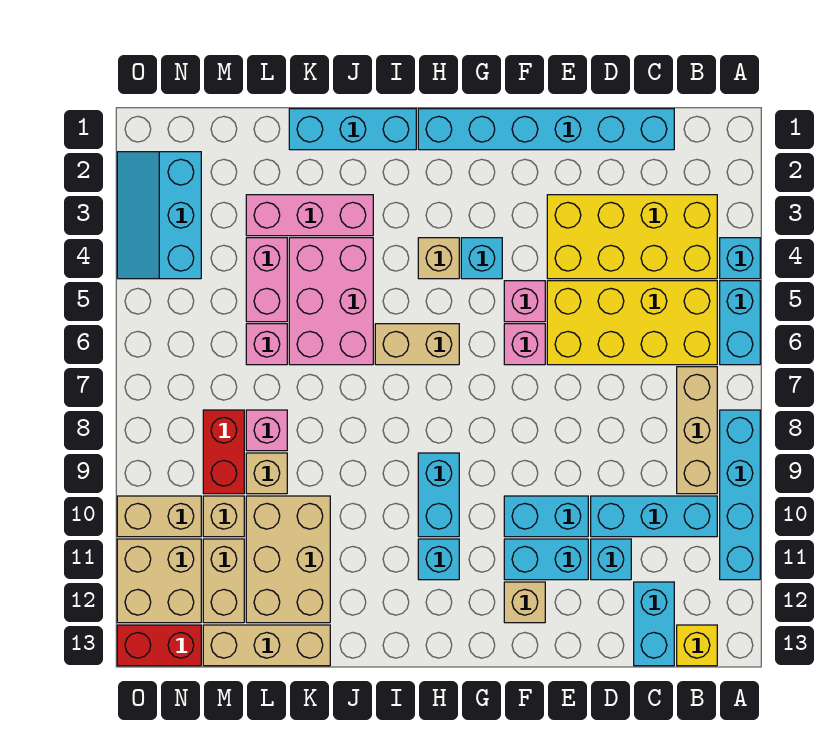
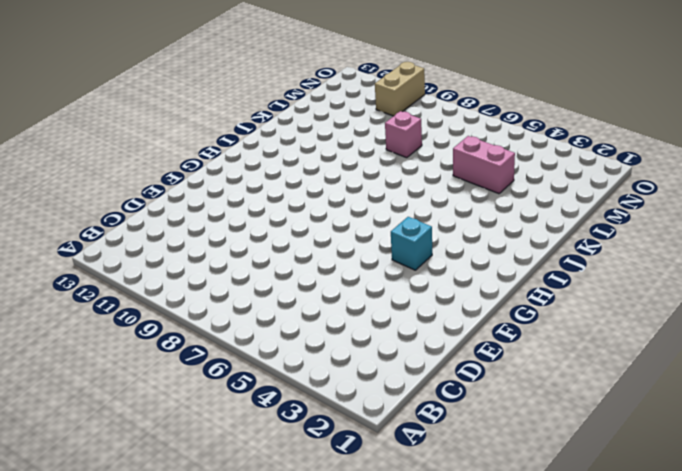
none -> cyan brick A4 level 1
none -> cyan brick A5:A6 level 1
none -> cyan brick A8:A11 level 1
none -> yellow brick B3:E4 level 1

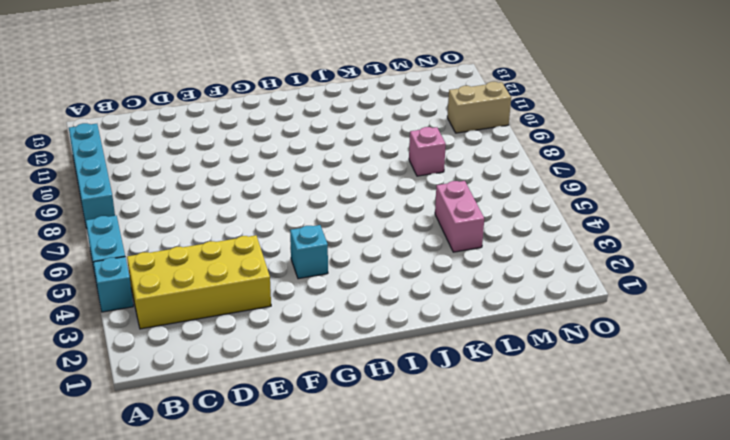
none -> yellow brick B5:E6 level 1
none -> tan brick B7:B9 level 1
none -> cyan brick B10:D10 level 1
none -> yellow brick B13 level 1

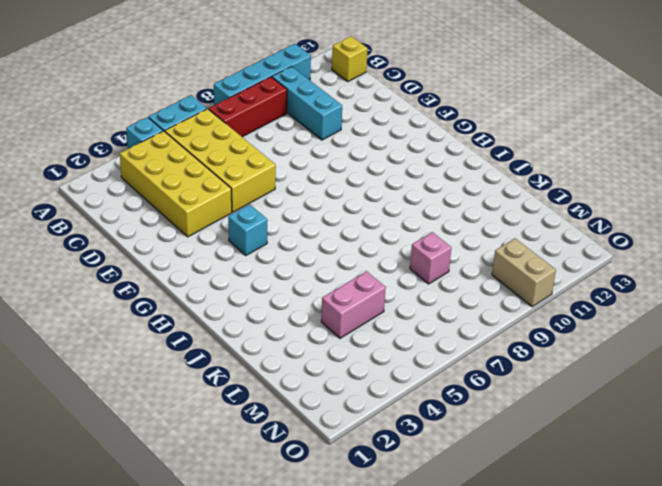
red brick B7:B9 level 1 -> tan brick B7:B9 level 1
none -> cyan brick C1:H1 level 1
none -> cyan brick C12:C13 level 1
none -> cyan brick D11 level 1
none -> cyan brick E10:F10 level 1

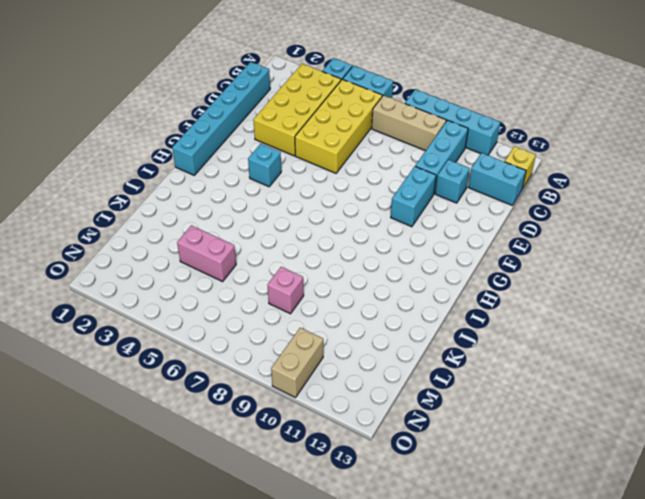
none -> cyan brick E11:F11 level 1
none -> pink brick F5 level 1
none -> pink brick F6 level 1
none -> tan brick F12 level 1

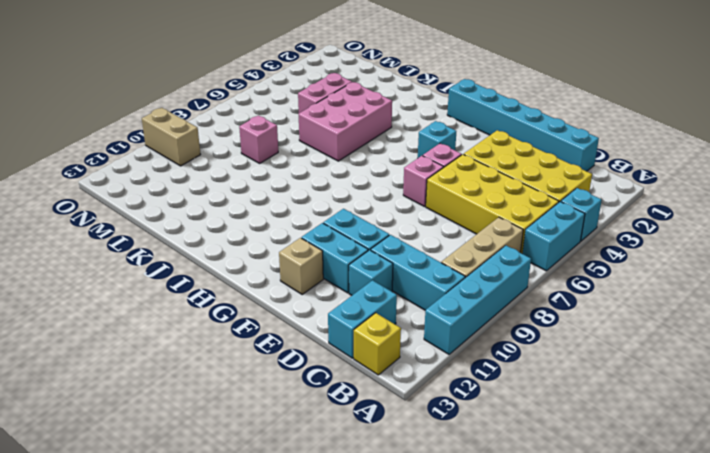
none -> tan brick H4 level 1
none -> tan brick H6:I6 level 1
none -> cyan brick H9:H10 level 1
none -> cyan brick H11 level 1

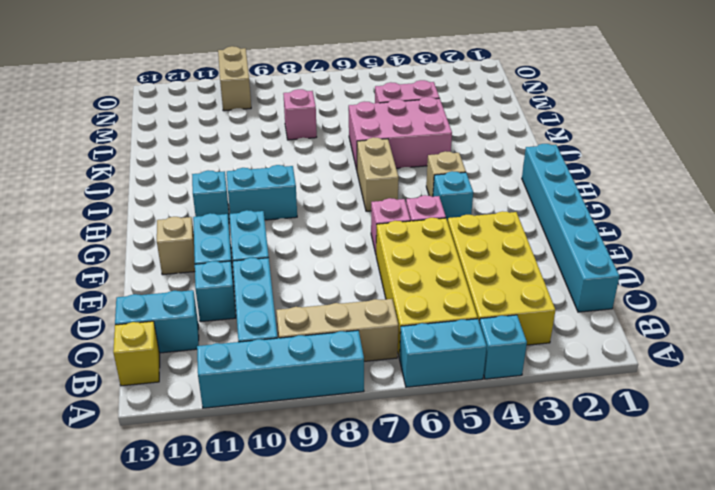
none -> cyan brick I1:K1 level 1
none -> pink brick J3:L3 level 1
none -> tan brick K10:L12 level 1
none -> tan brick K13:M13 level 1

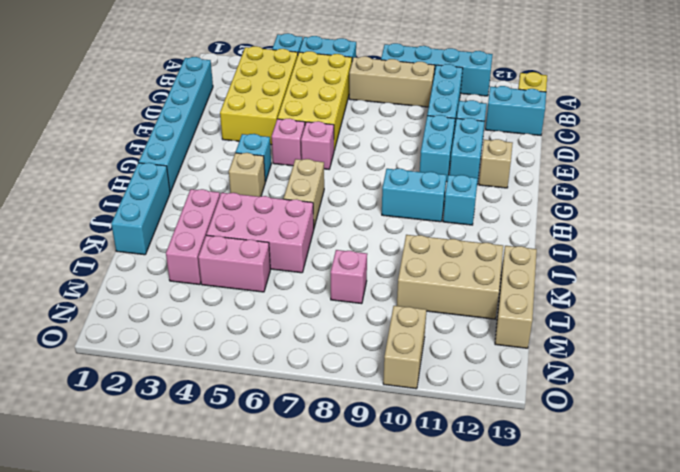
none -> pink brick L6 level 1
none -> tan brick L9 level 1
none -> red brick M8:M9 level 1
none -> tan brick M10 level 1

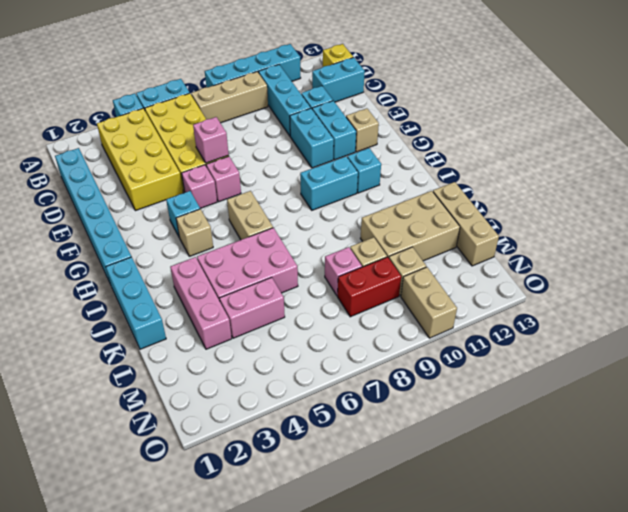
pink brick E6 level 2 -> pink brick L6 level 1
none -> tan brick M11:M12 level 1
none -> cyan slope N2:O4 level 1 top N
none -> tan brick N11:O12 level 1
none -> red brick N13:O13 level 1

